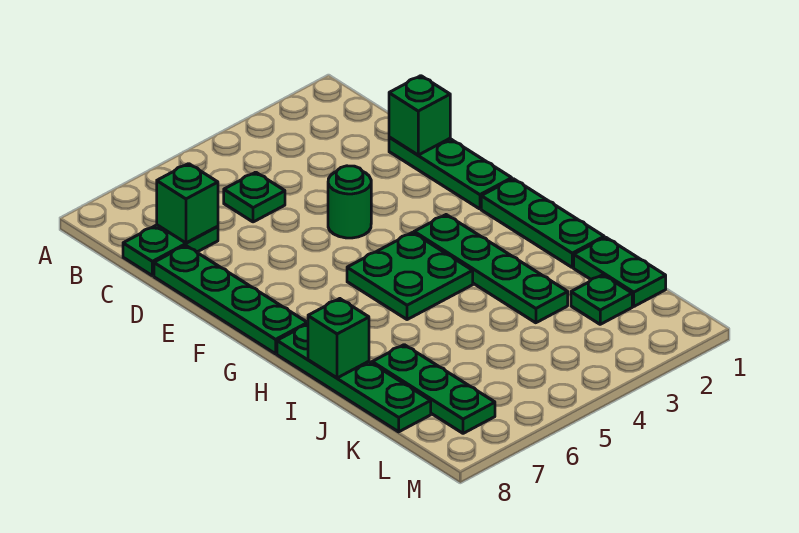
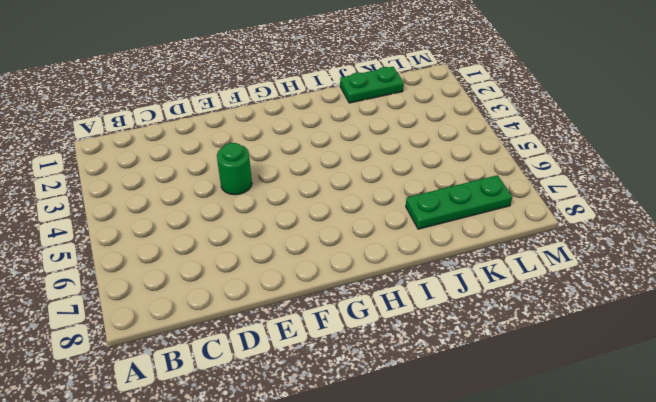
none -> green plate C5 level 1
none -> green plate C7:C8 level 1
none -> green plate D1:F1 level 1

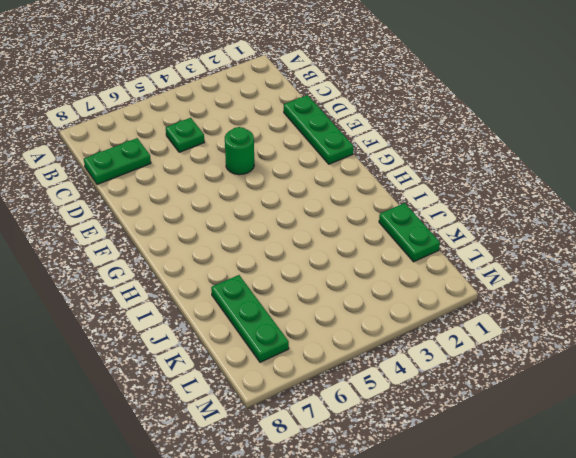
none -> green plate D8:G8 level 1
none -> green plate G1:I1 level 1
none -> green plate G3:J3 level 1

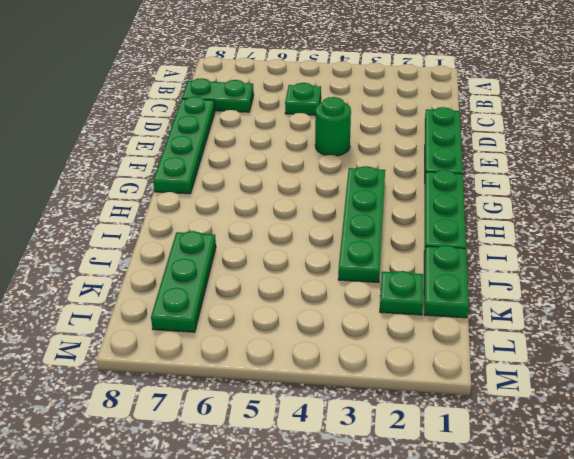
none -> green plate G4:H5 level 1
none -> green plate H8:K8 level 1
none -> green brick C7 level 2

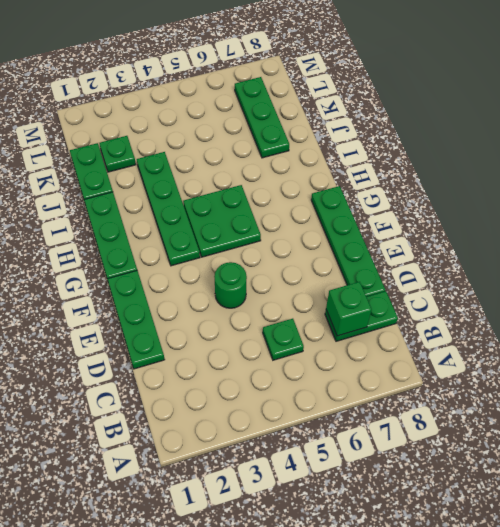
none -> green plate H8:K8 level 1
none -> green brick D1 level 2
none -> green brick I8 level 2

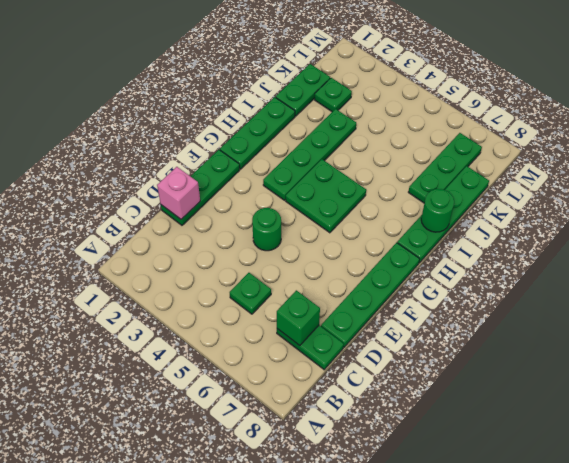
pink brick D1 level 2 -> green brick D1 level 2
green round brick I8 level 2 -> green brick I8 level 2

